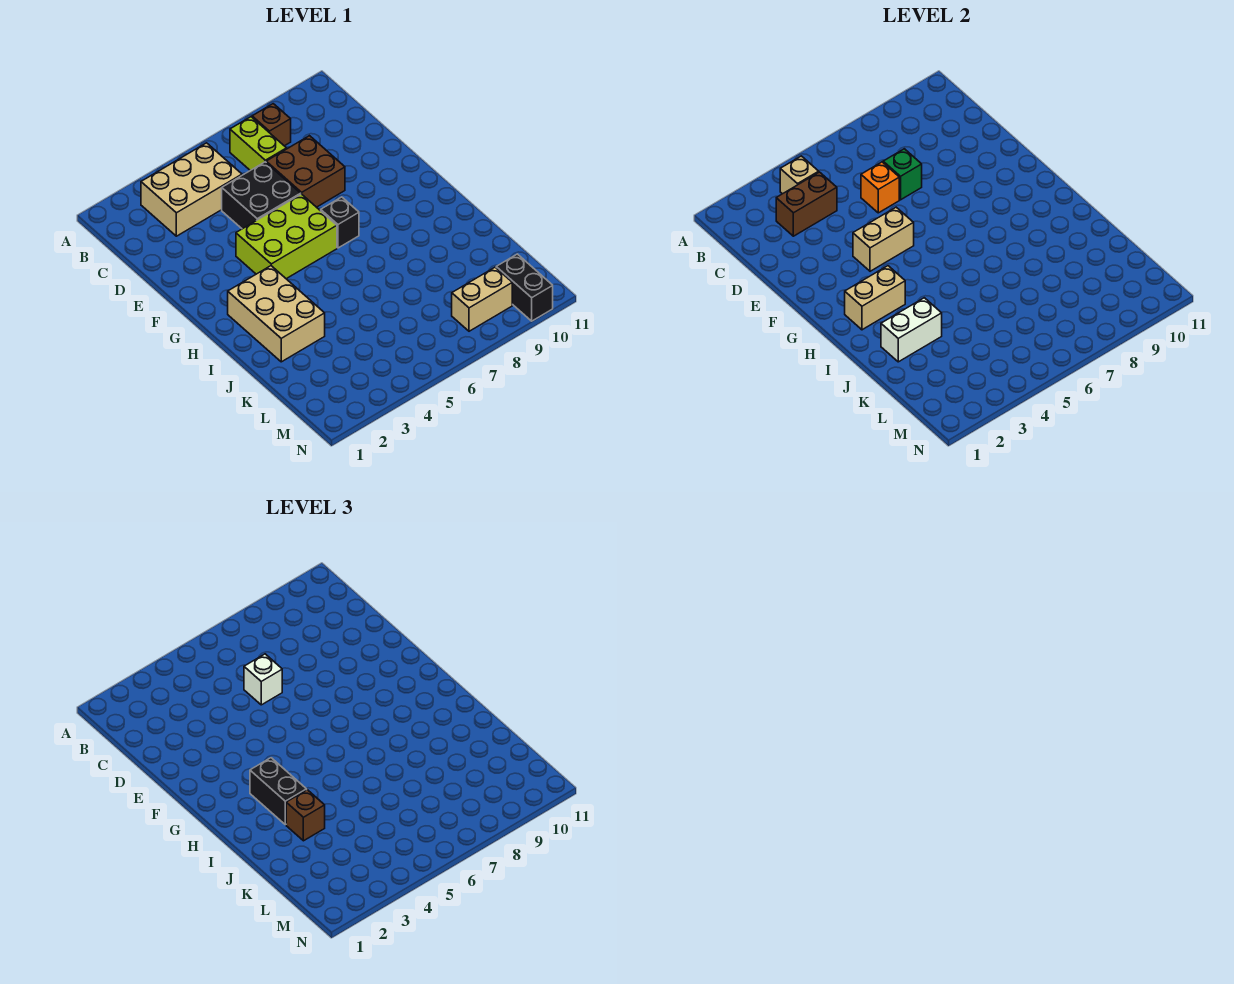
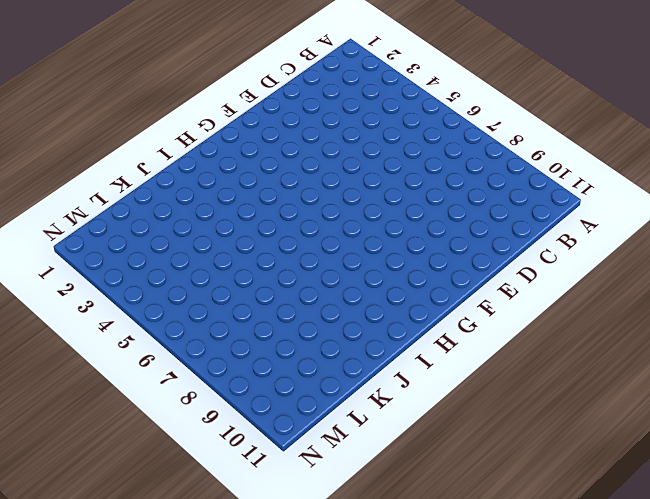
none -> tan brick B3:C5 level 1
none -> lime brick B7:C7 level 1
none -> brown brick B8 level 1

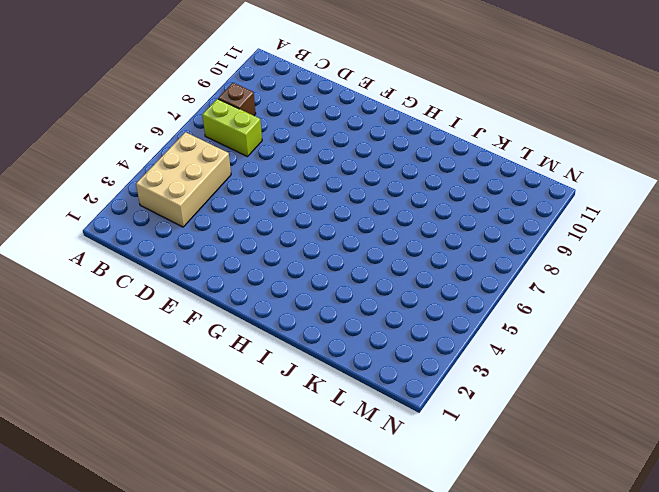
none -> black brick D5:E6 level 1
none -> brown brick D7:E8 level 1
none -> lime brick F4:G6 level 1

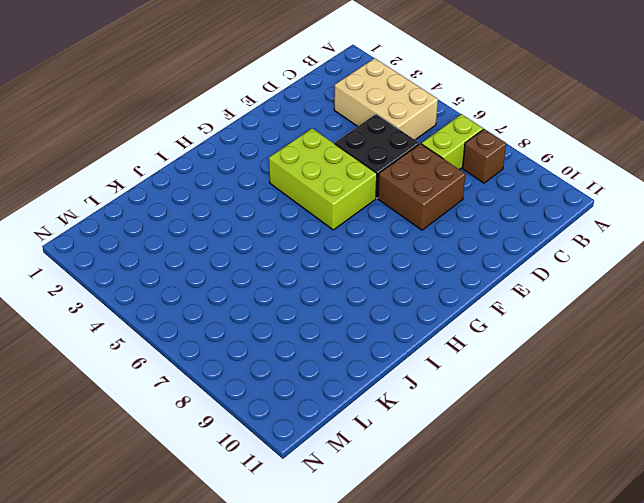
none -> black brick G7 level 1
none -> tan brick H2:J3 level 1
none -> tan brick M8:M9 level 1

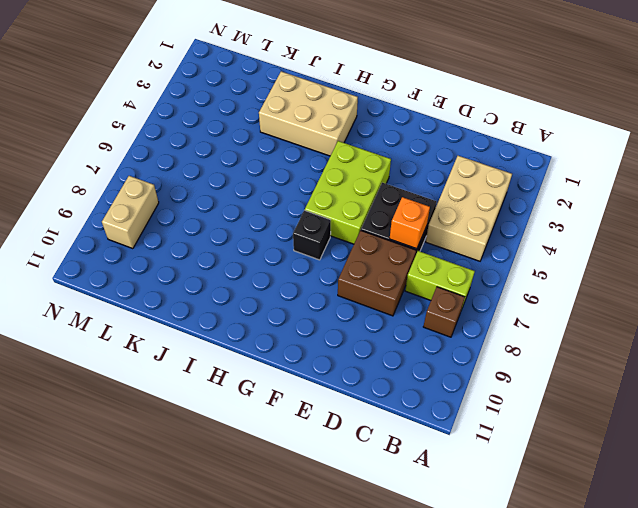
none -> black brick M10:N10 level 1
none -> tan brick B4 level 2
none -> brown brick C3:C4 level 2

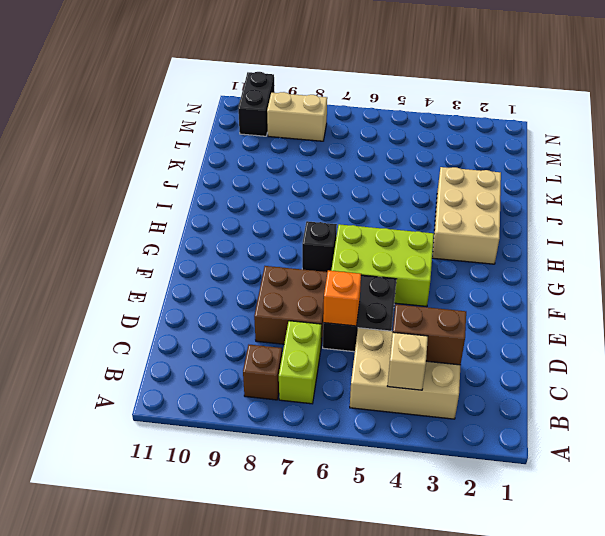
none -> green brick D7 level 2
none -> tan brick F4:F5 level 2
none -> tan brick H2:H3 level 2

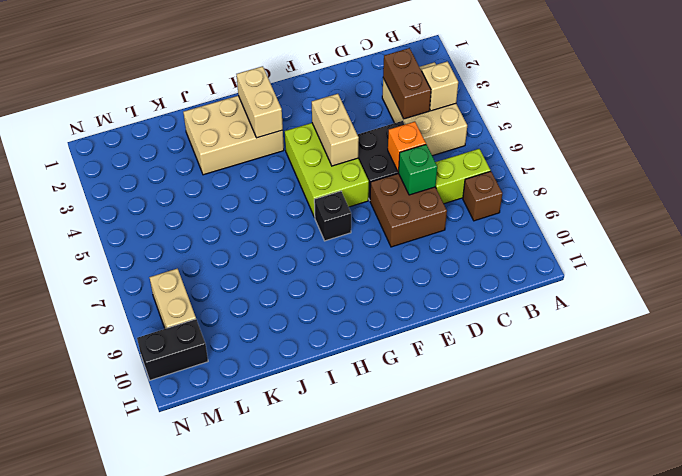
none -> white brick J2:J3 level 2
none -> white brick D6 level 3
none -> black brick H3:I3 level 3

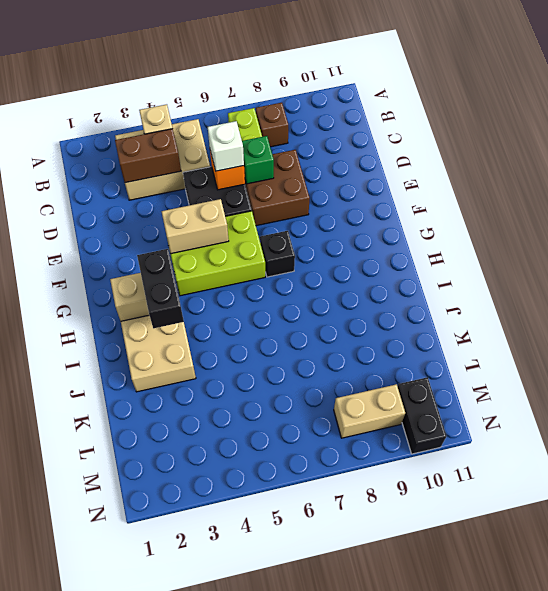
none -> white brick J2:J3 level 2
none -> brown brick J3 level 3

